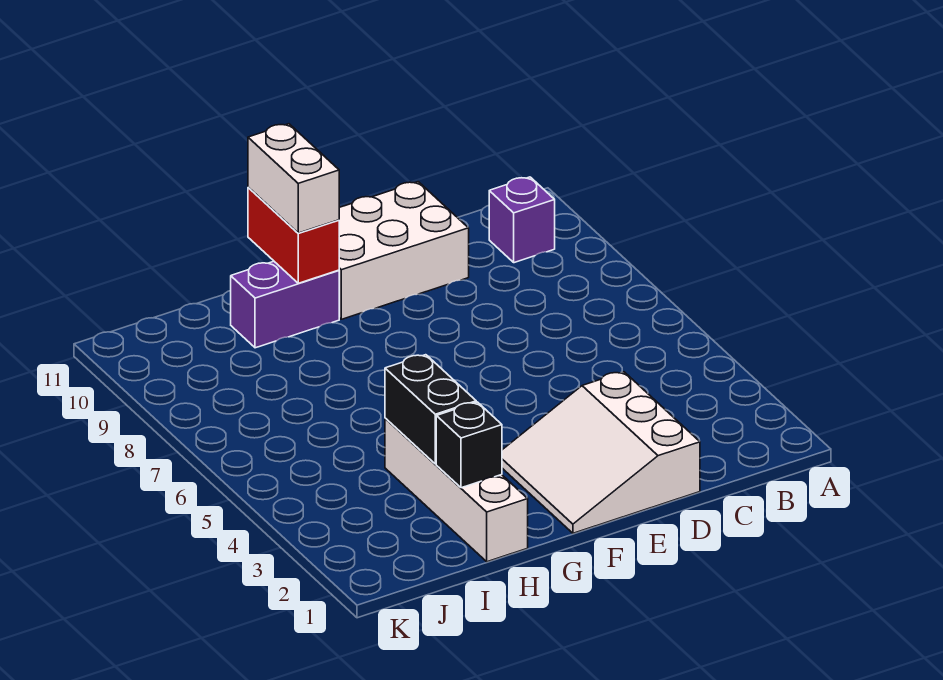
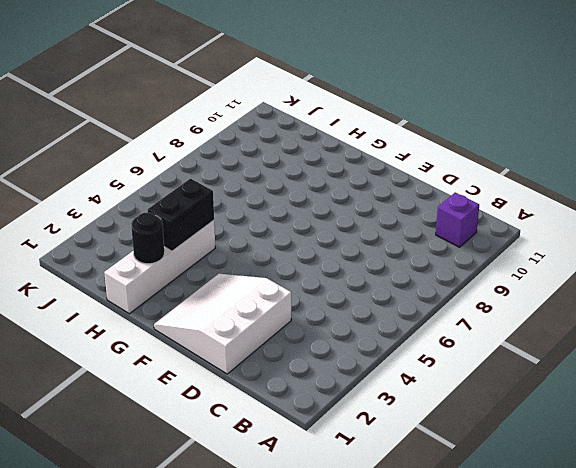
black round brick H2 level 2 -> black brick H2 level 2
none -> white brick D10:F11 level 1
none -> purple brick G10:H10 level 1

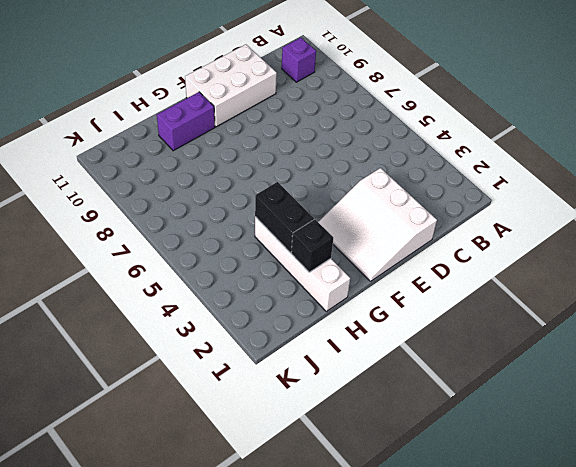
none -> red brick G10:G11 level 2
none -> white brick G10:G11 level 3

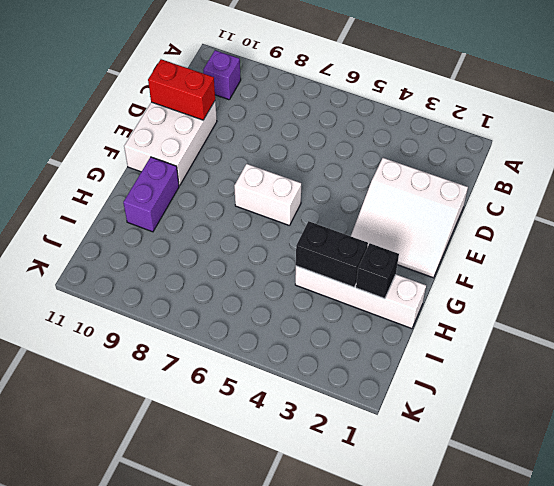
red brick D10:D11 level 2 -> red brick G10:G11 level 2
white brick F6:F7 level 1 -> white brick G10:G11 level 3

